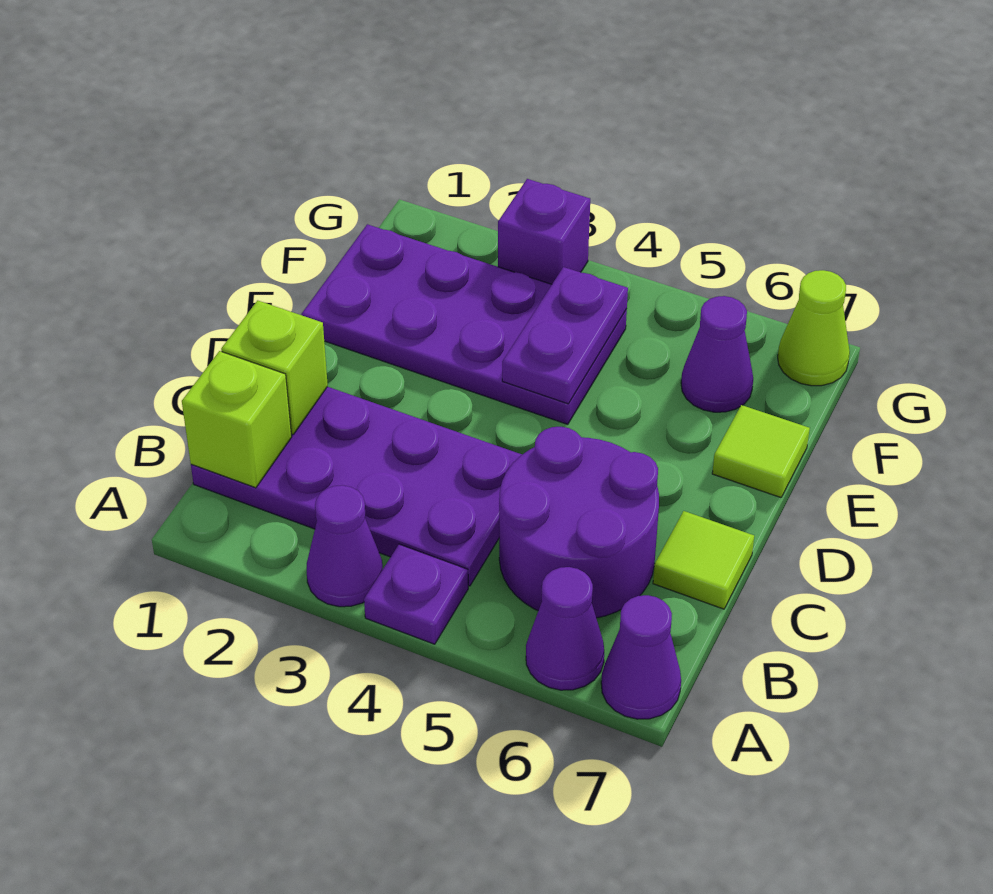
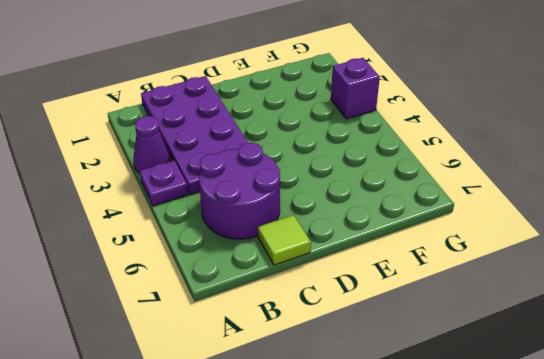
none -> purple cone A6 level 1
none -> purple cone A7 level 1
none -> purple plate E1:F4 level 1

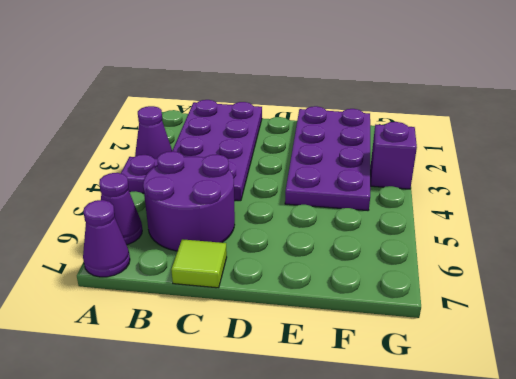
none -> lime tile E7 level 1
none -> purple cone F6 level 1
none -> lime cone G7 level 1

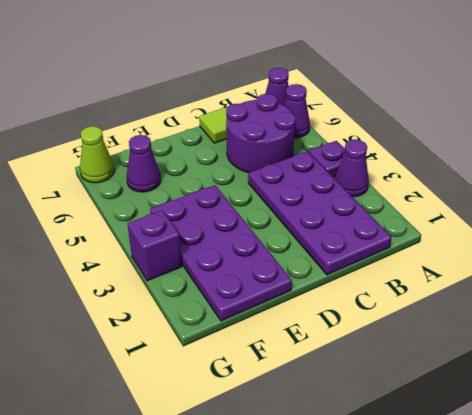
none -> lime tile E7 level 1
none -> lime brick B1 level 2
none -> lime brick C1 level 2

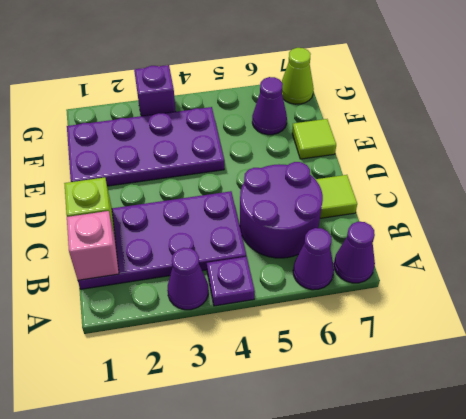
pink brick B1 level 2 -> lime brick B1 level 2
none -> purple plate E4:F4 level 2

